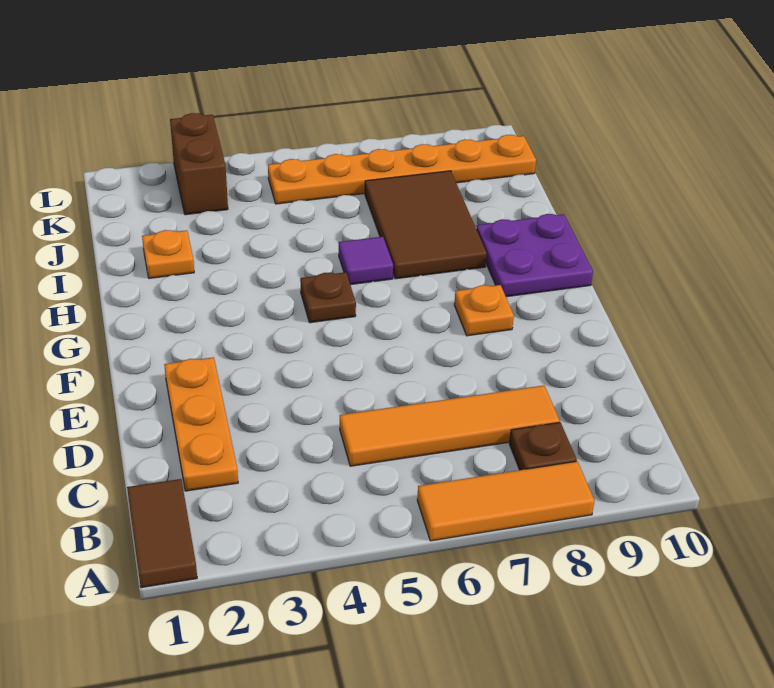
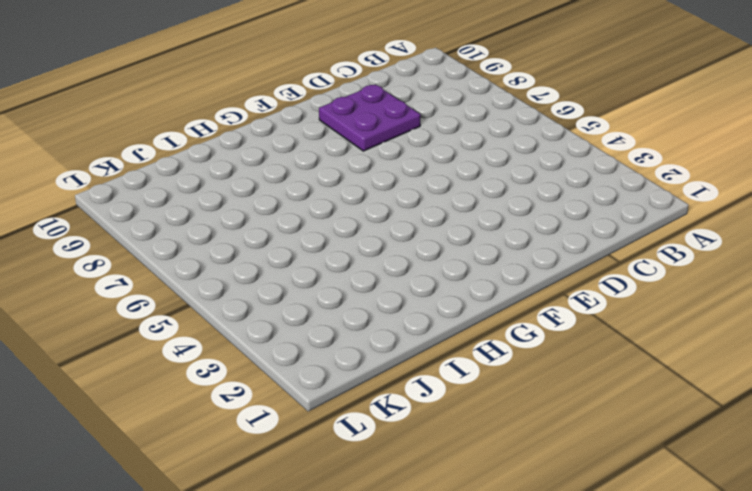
purple plate D8:E9 level 1 -> purple plate G9:H10 level 1
none -> brown tile A1:B1 level 1
none -> orange tile A6:A8 level 1
none -> brown plate B8 level 1

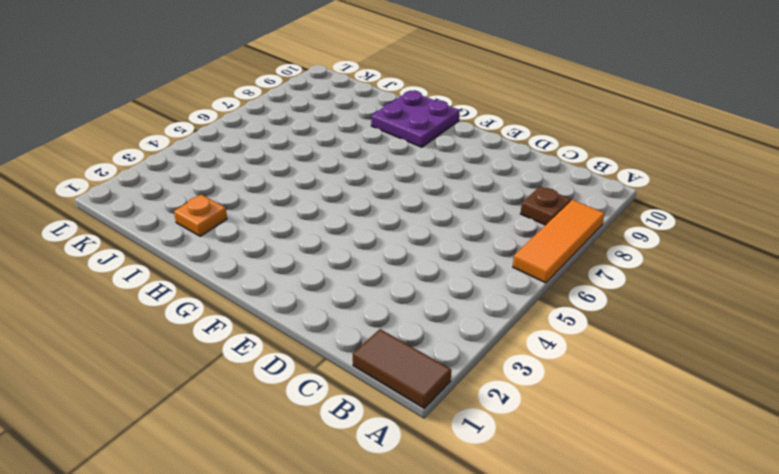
none -> orange plate C2:E2 level 1
none -> orange tile C5:C8 level 1
none -> orange plate F8 level 1

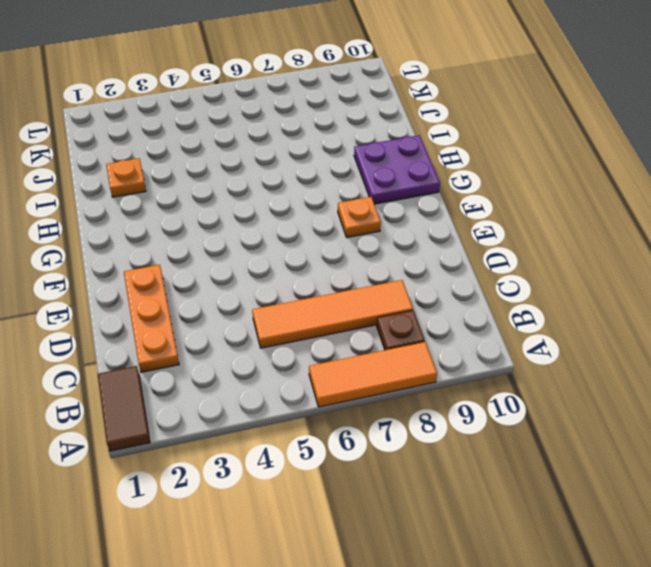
none -> brown plate G5 level 1
none -> purple tile H6 level 1
none -> brown tile H7:J8 level 1

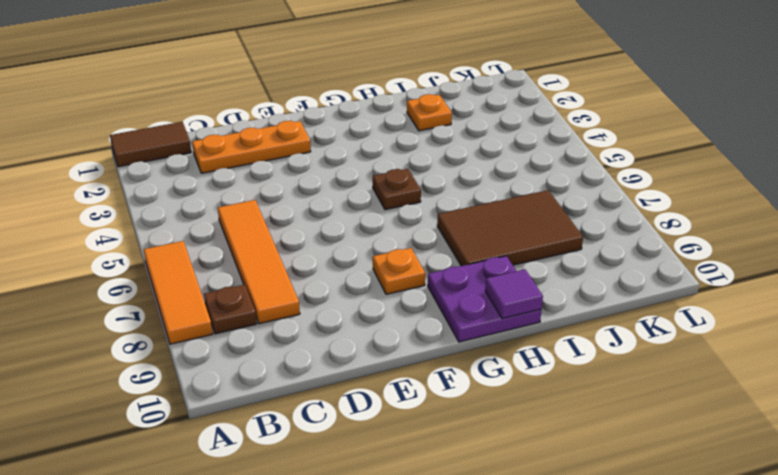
purple tile H10 level 2 -> purple tile H6 level 1
none -> brown brick K3:L3 level 1
none -> orange plate K5:K10 level 1

